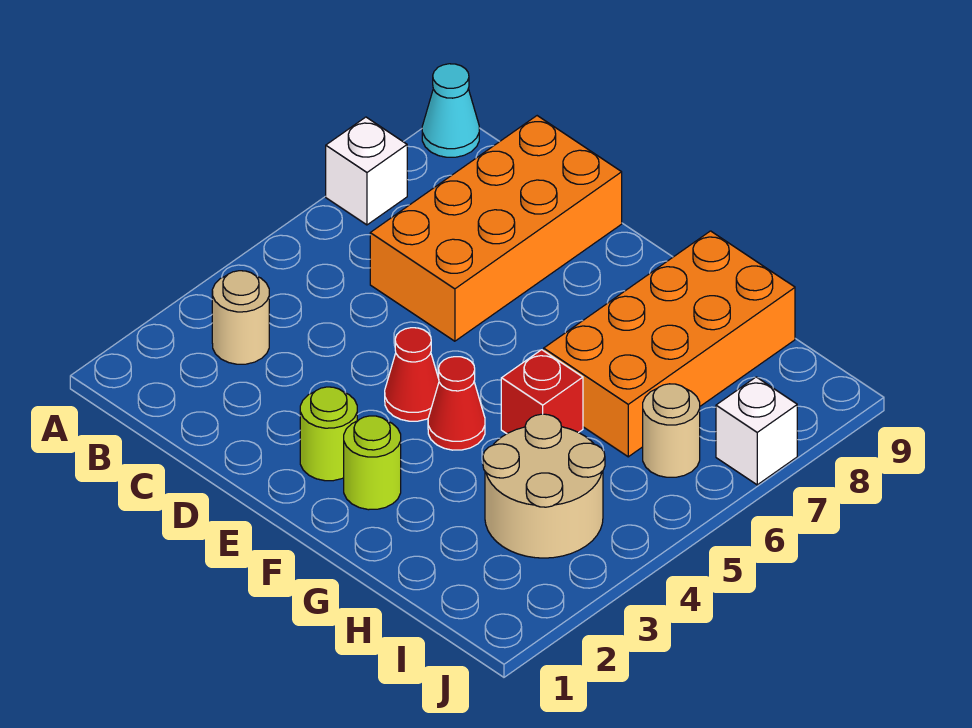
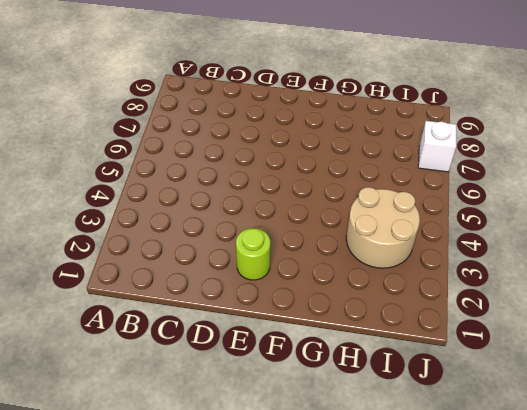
none -> white brick A7 level 1
none -> cyan cone A9 level 1
none -> tan round brick B3 level 1

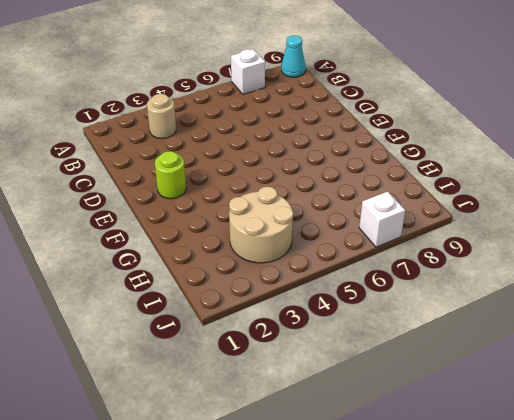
none -> orange brick C6:D9 level 1
none -> red cone E4 level 1
none -> lime round brick F2 level 1

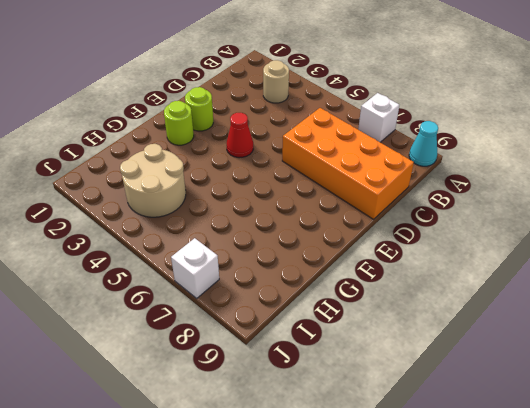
none -> red cone F4 level 1
none -> red brick G5 level 1
none -> orange brick G6:H9 level 1

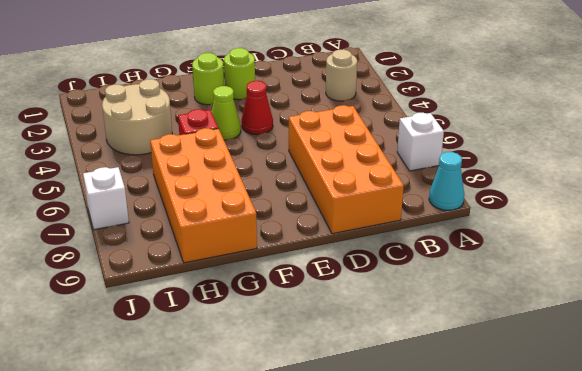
lime cone F4 level 1 -> red cone F4 level 1
none -> tan round brick I6 level 1

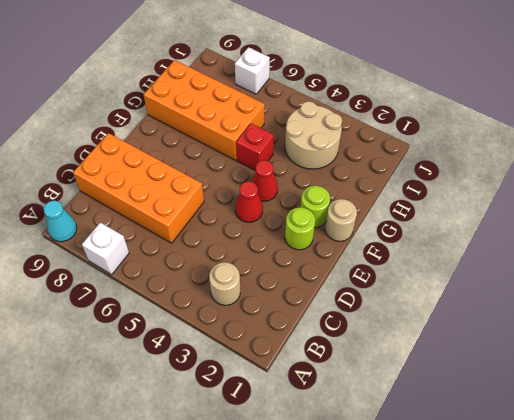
tan round brick F1 level 1 -> tan round brick I6 level 1

